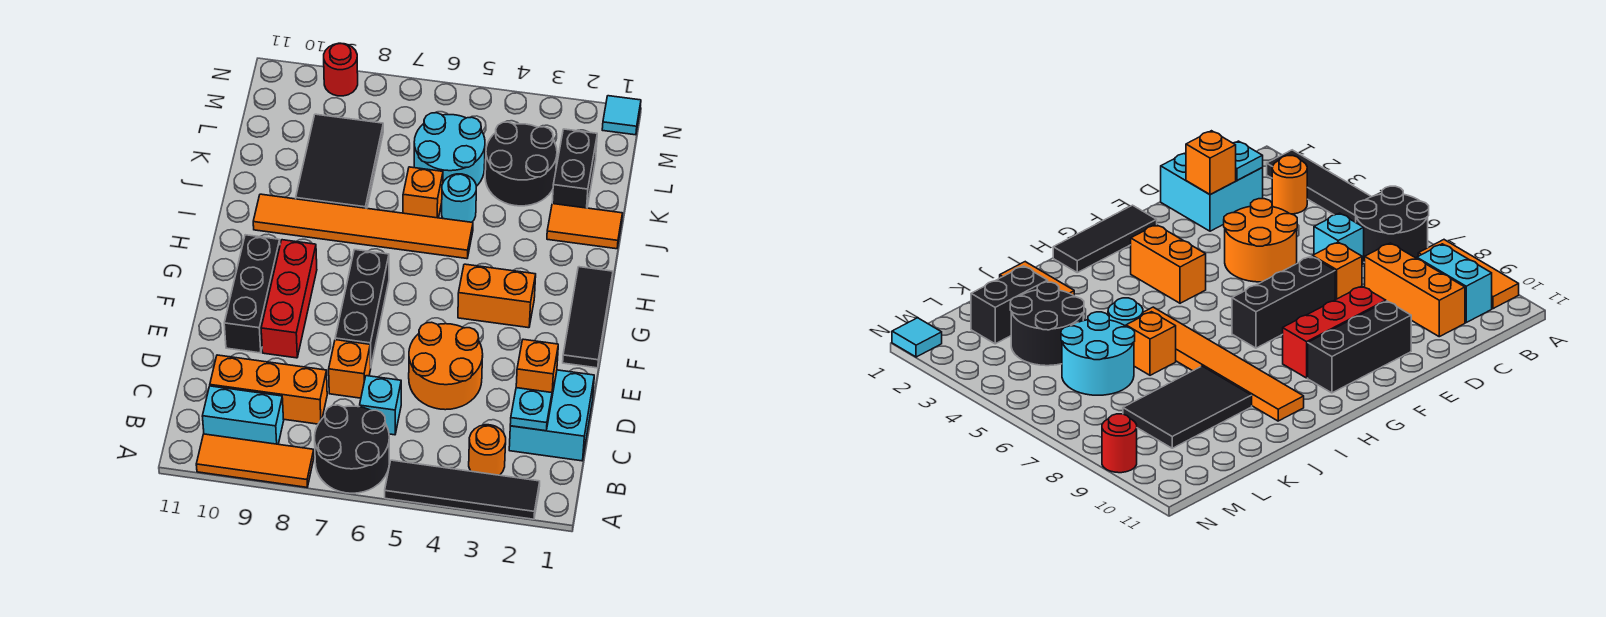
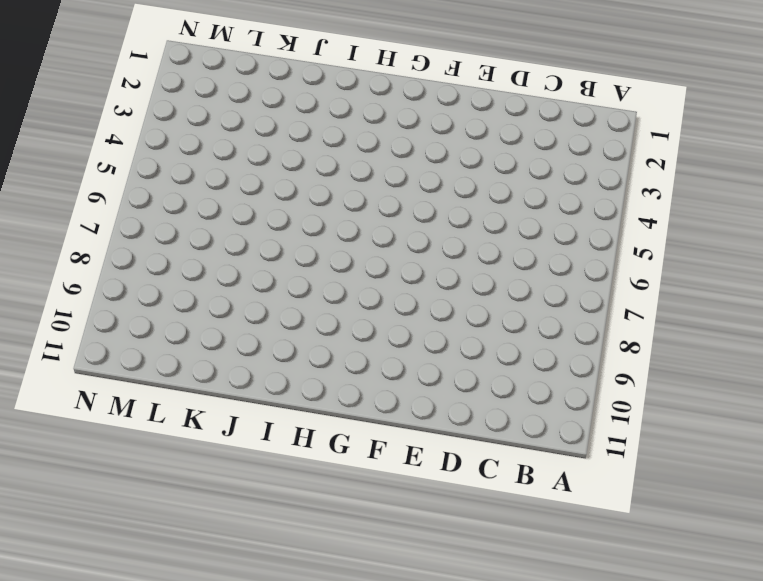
none -> black tile A2:A5 level 1
none -> black round brick A6:B7 level 1
none -> orange tile A8:A10 level 1

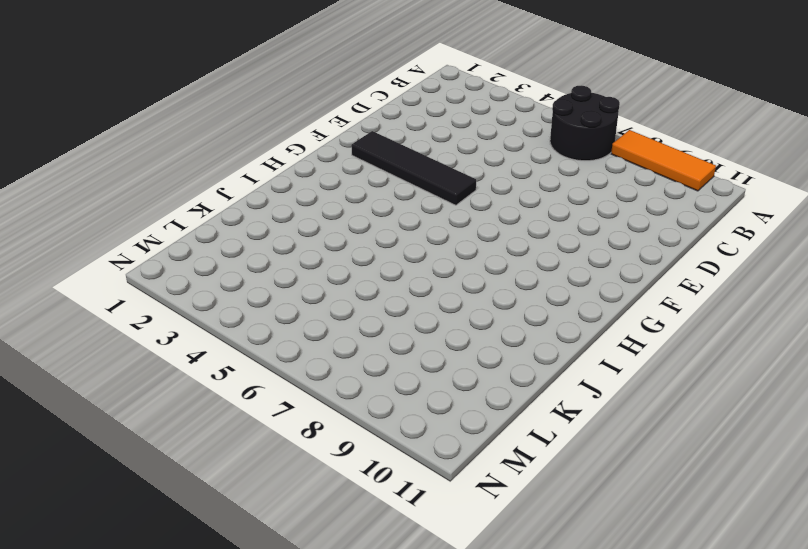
black tile F2:F5 level 1 -> black tile A2:A5 level 1
none -> orange round brick B3 level 1
none -> cyan brick B9:B10 level 1
none -> cyan brick C1:D2 level 1

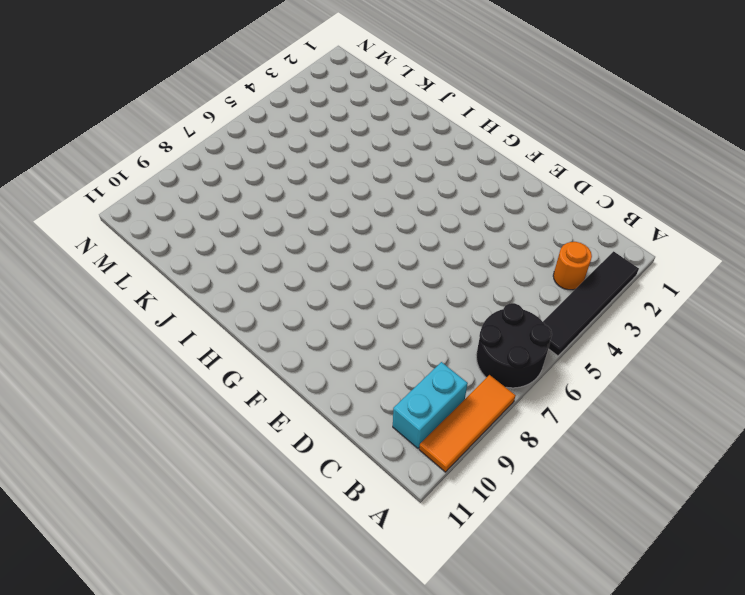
none -> cyan brick C1:D2 level 1
none -> cyan brick C6 level 1
none -> orange brick C8:C10 level 1

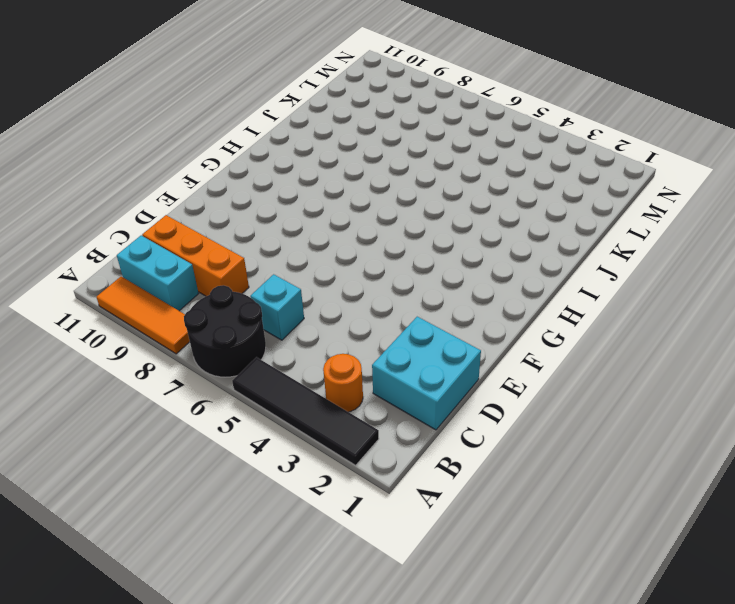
none -> orange round brick D4:E5 level 1
none -> orange brick D7 level 1
none -> black brick E7:G7 level 1

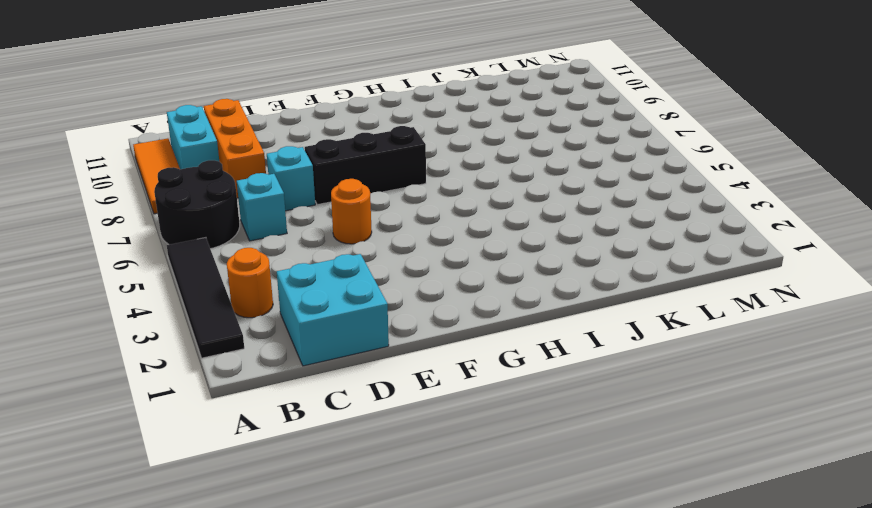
cyan brick D7 level 1 -> orange brick D7 level 1
orange round brick E5 level 1 -> orange round brick D4:E5 level 1
none -> red brick E9:G9 level 1
none -> black brick E10:G10 level 1
none -> black tile F1:H1 level 1

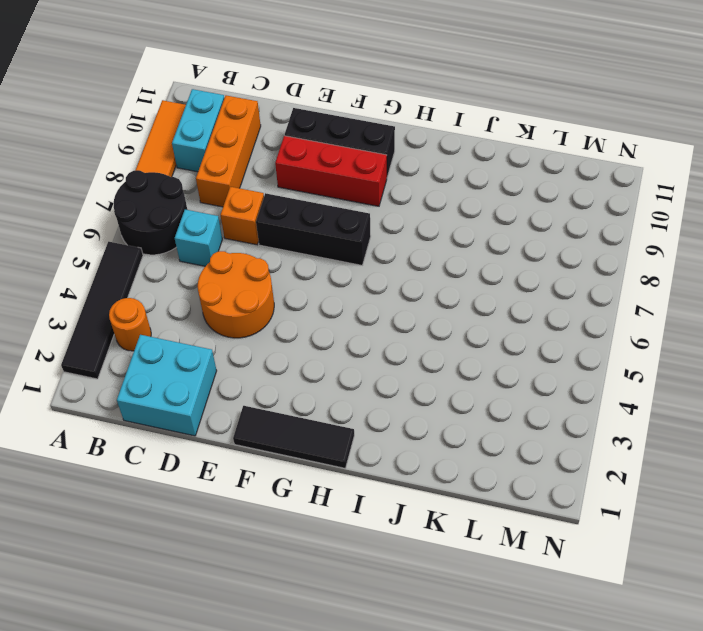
none -> orange brick G3:G4 level 1
none -> orange tile I5:I10 level 1
none -> orange tile J1:J2 level 1

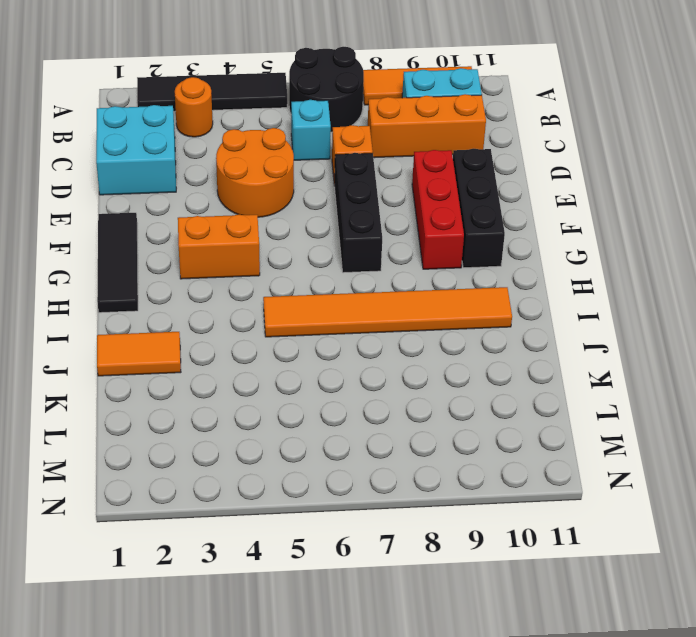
none -> cyan round brick J5 level 1
none -> orange brick J6 level 1
none -> black tile J8:L9 level 1

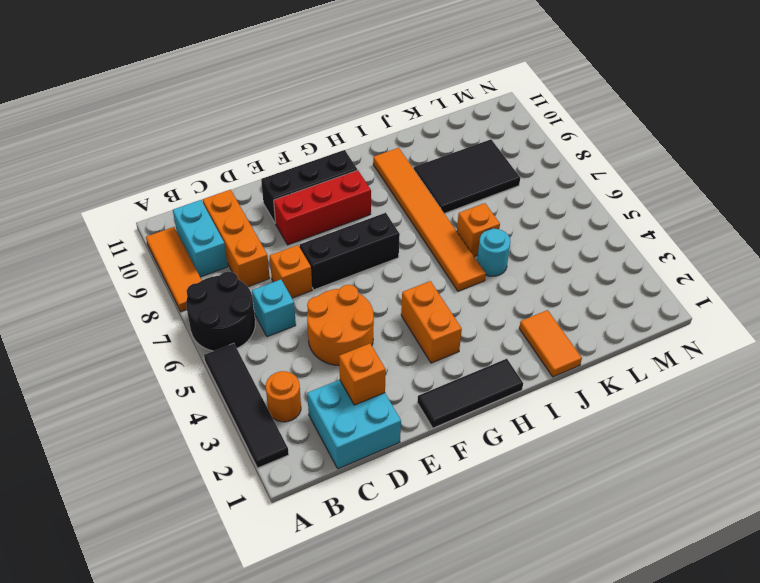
none -> black brick K2:L2 level 1
none -> black round brick K3:L4 level 1
none -> cyan round brick K5:L6 level 1

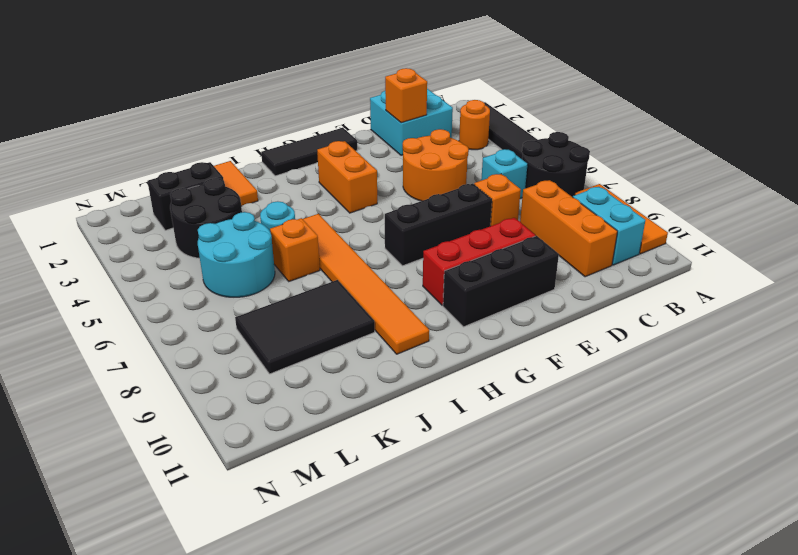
none -> cyan tile N1 level 1
none -> red round brick N9 level 1
none -> cyan plate C2 level 2

